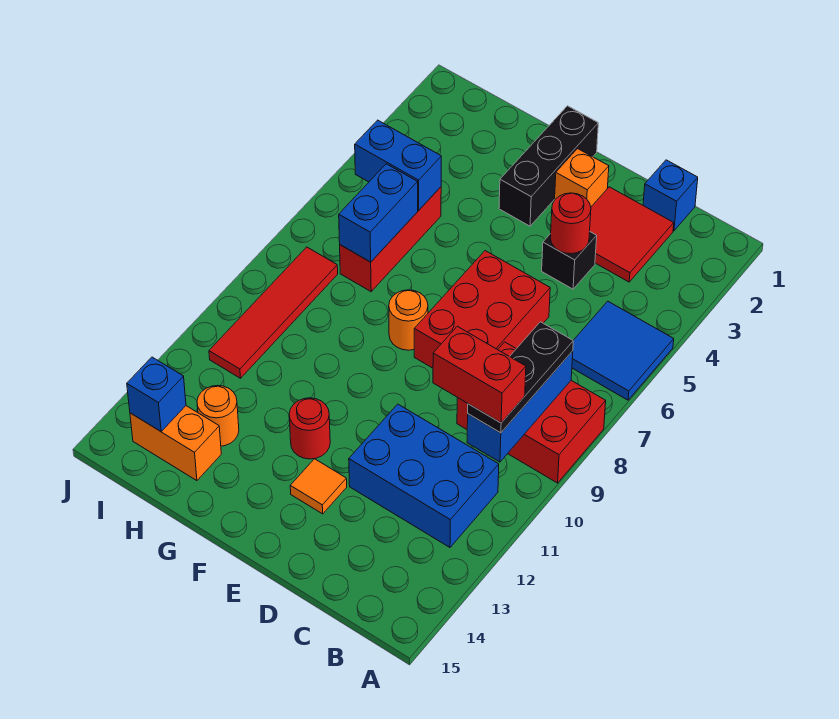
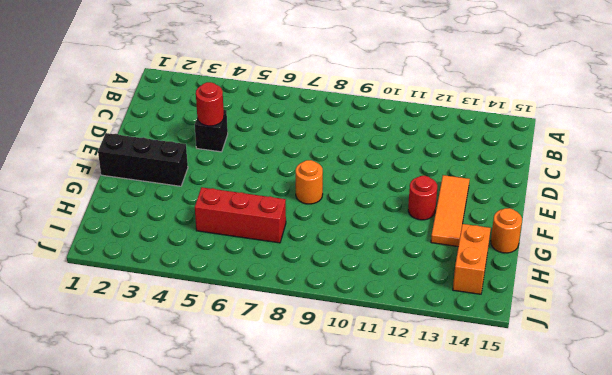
orange tile E13:G13 level 1 -> orange tile E13 level 1
orange round brick G15 level 1 -> orange round brick H13 level 1
none -> blue tile A5:B6 level 1
none -> red brick A8:C9 level 1
none -> blue brick B11:D12 level 1

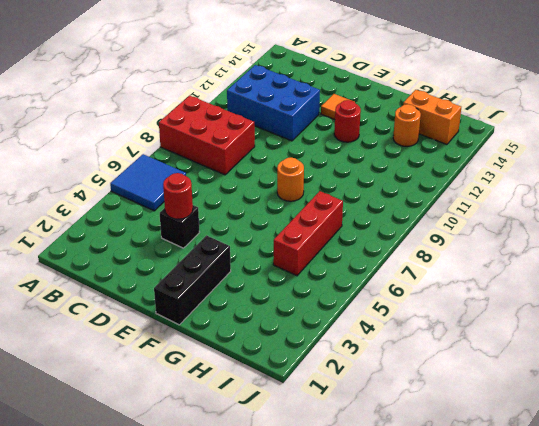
none -> blue brick C1 level 1
none -> red tile C2:D3 level 1
none -> red brick D6:E8 level 1

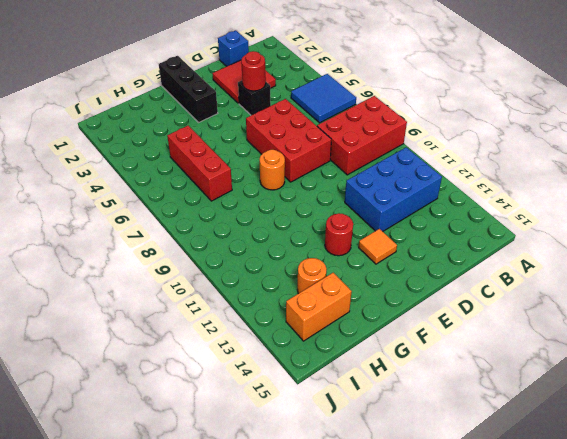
none -> orange brick E2 level 1
none -> red tile I8:I11 level 1
none -> blue brick B8:B10 level 2

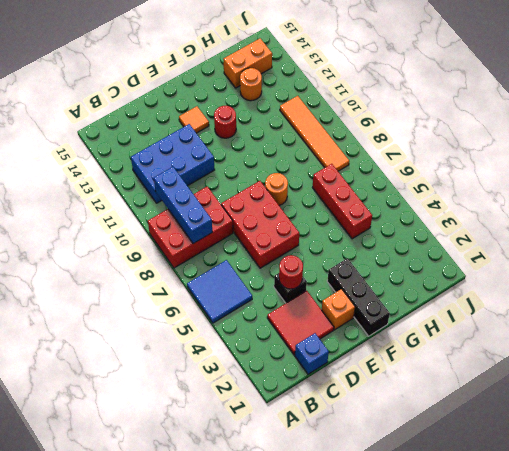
orange tile I8:I11 level 1 -> red tile I8:I11 level 1
none -> blue brick H5:I5 level 2
none -> blue brick H6:H7 level 2
none -> blue brick I14 level 2

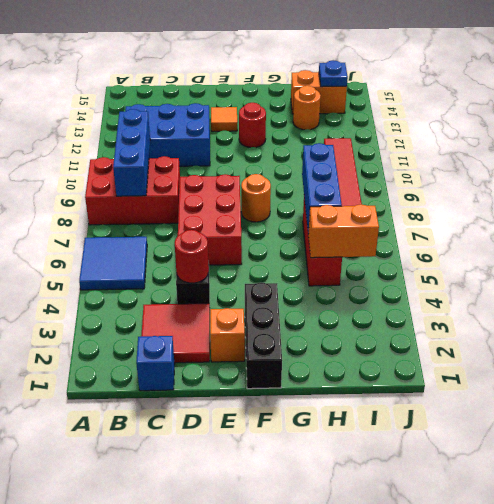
orange brick H5:I5 level 2 -> blue brick H5:I5 level 2
blue brick H6:H8 level 2 -> blue brick H6:H7 level 2
blue plate I14 level 2 -> blue brick I14 level 2
none -> black plate B8:B10 level 3
none -> red brick B10:C10 level 4

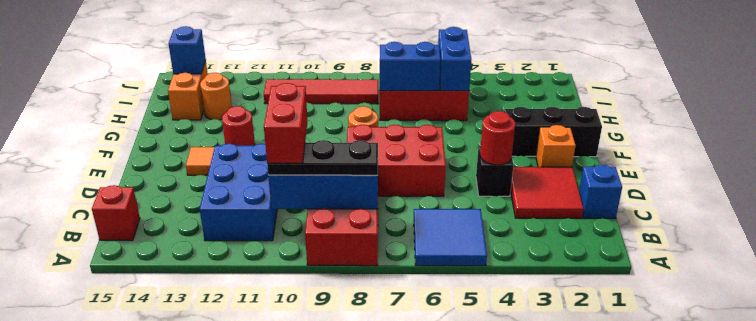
red brick B15 level 1 -> none

